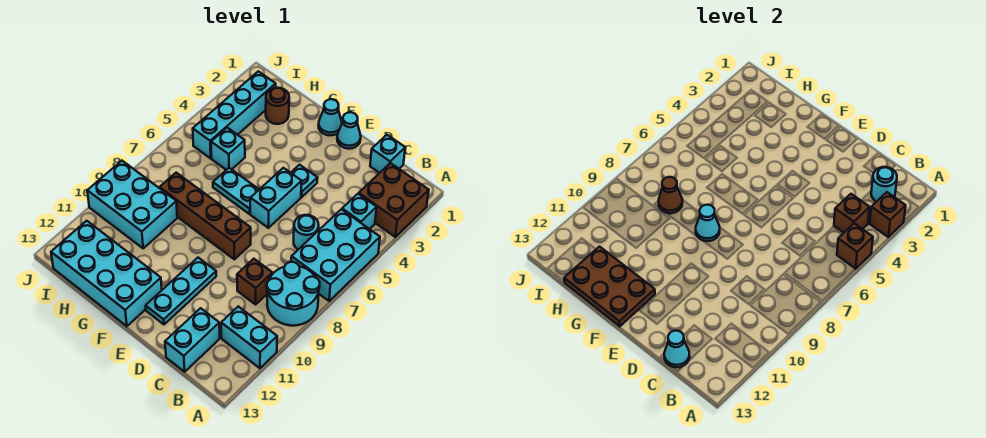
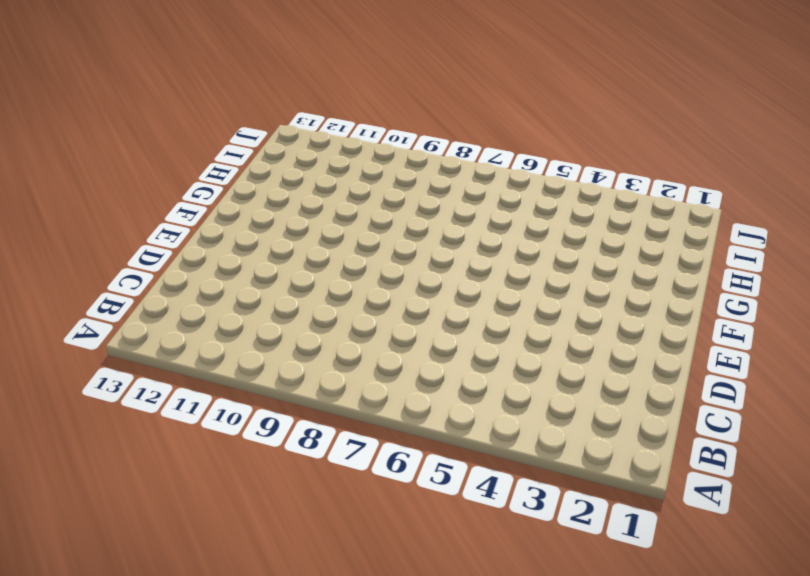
none -> brown brick A2:B3 level 1
none -> cyan brick A5:B7 level 1
none -> cyan round brick A8:B9 level 1

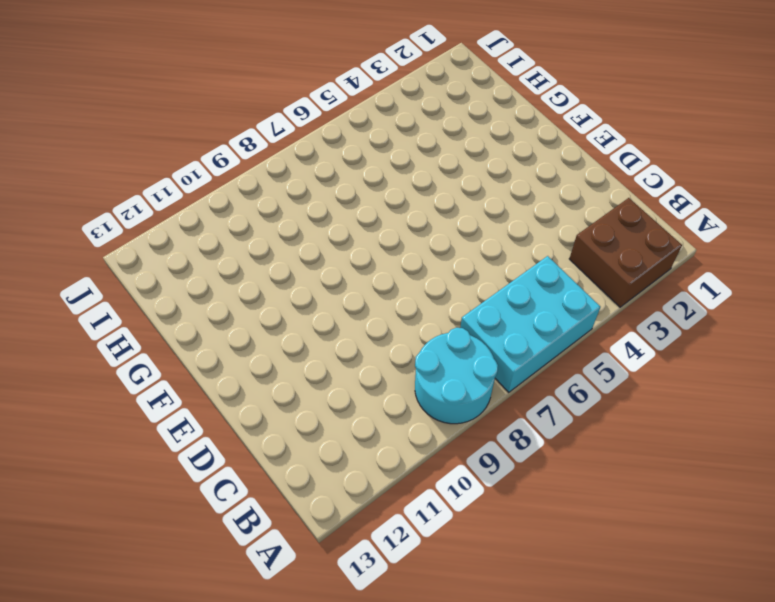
none -> cyan brick A11:B11 level 1
none -> cyan brick B4 level 1
none -> cyan brick C1 level 1

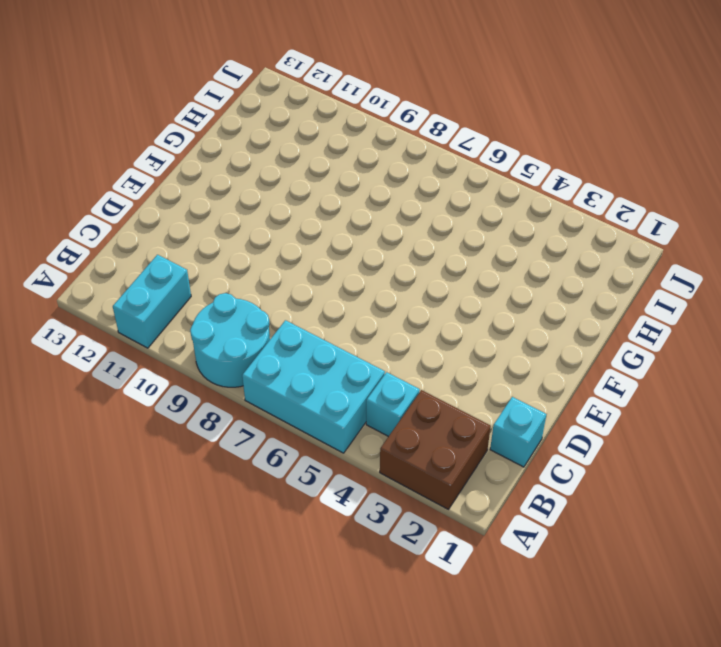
none -> cyan round brick C6 level 1
none -> brown brick C9 level 1
none -> cyan brick C12:C13 level 1

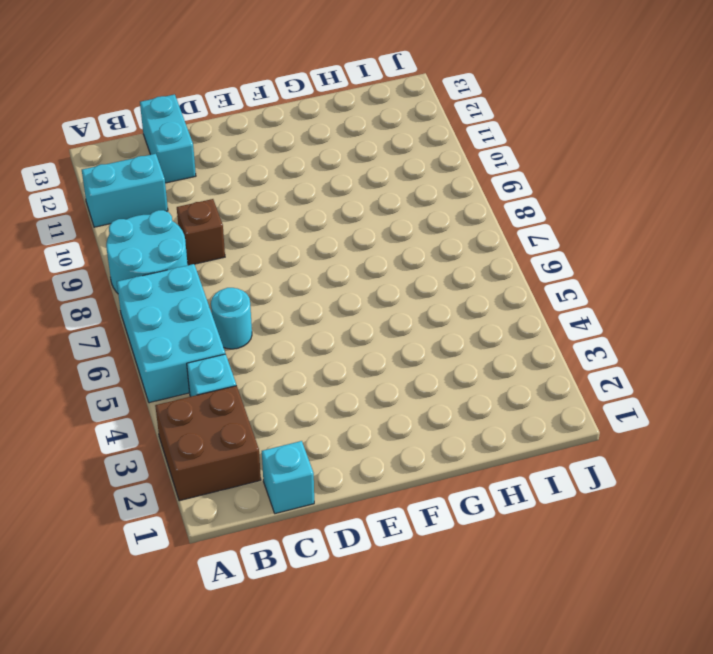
none -> cyan cone E1 level 1
none -> cyan plate E4 level 1
none -> cyan brick E5:E6 level 1

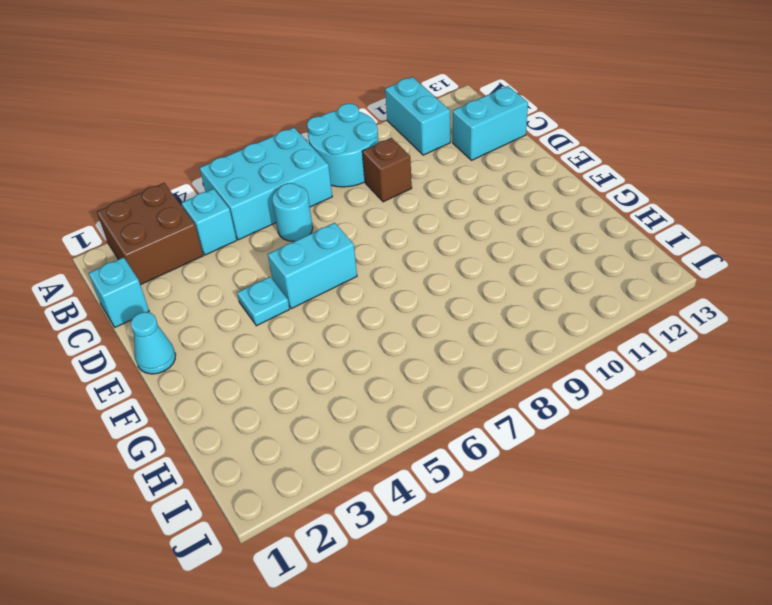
none -> brown brick E8:H8 level 1
none -> cyan plate E10:E12 level 1
none -> cyan cone F1 level 1

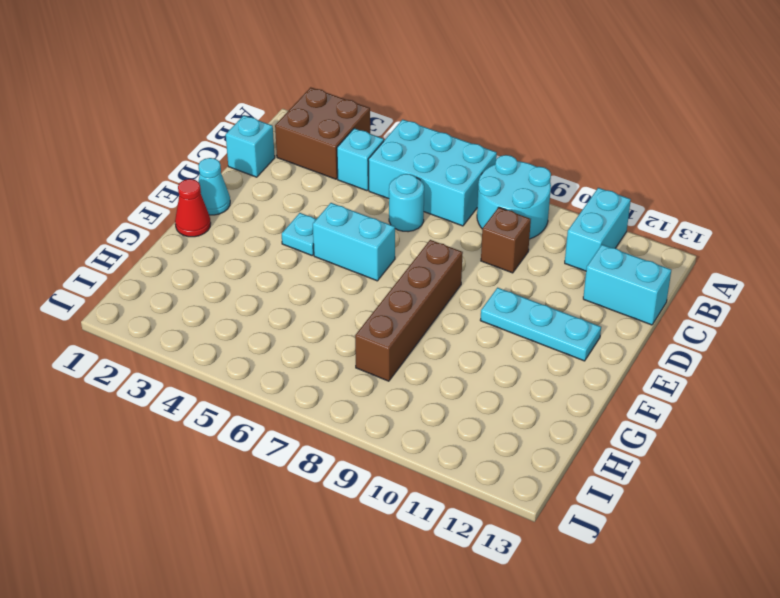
red cone F1 level 1 -> cyan cone F1 level 1
none -> cyan plate F6:G6 level 1
none -> cyan brick F12:I13 level 1
none -> brown round brick H2 level 1

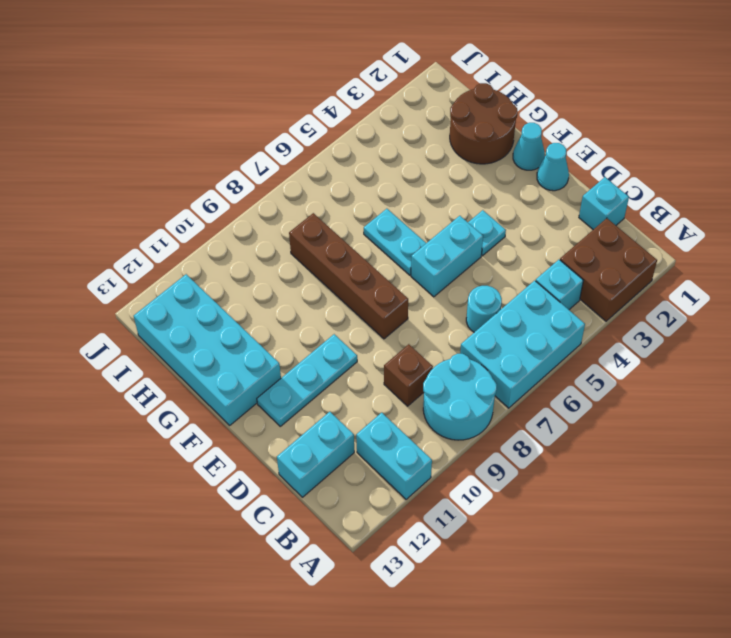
brown round brick G1:H2 level 1 -> brown round brick H2 level 1
none -> cyan brick H5 level 1
none -> cyan brick H9:J10 level 1
none -> cyan brick I2:I5 level 1

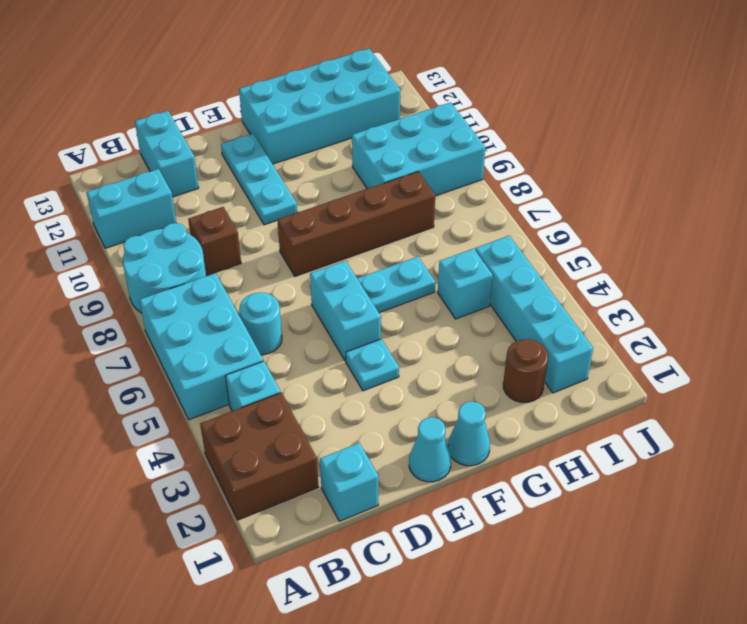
none -> brown brick A3 level 2
none -> brown brick A5 level 2
none -> cyan round brick B2 level 2

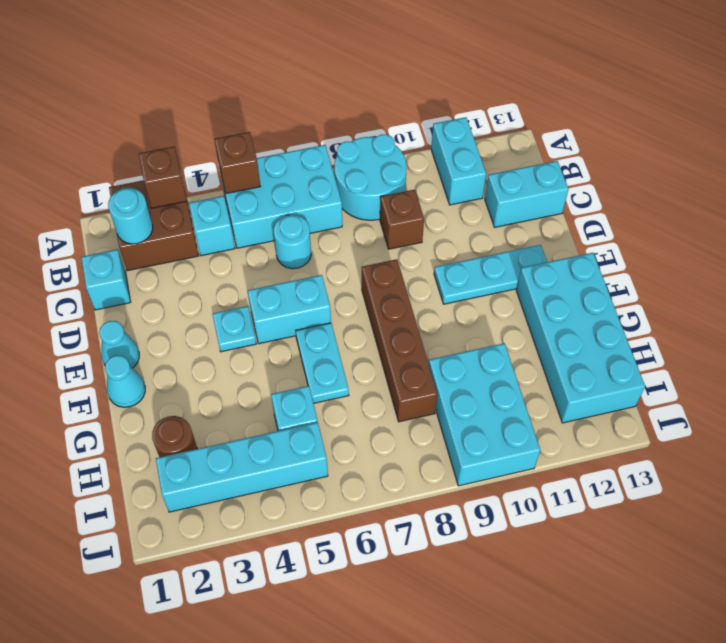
none -> brown brick B4 level 2
none -> cyan cone C13 level 2
none -> cyan cone F8 level 2

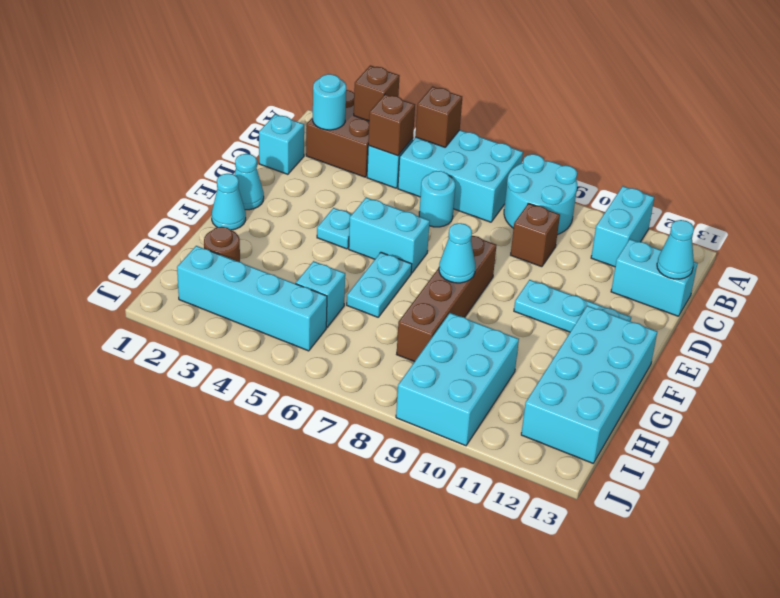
none -> brown plate F12:H13 level 2
none -> brown cone H8 level 2

